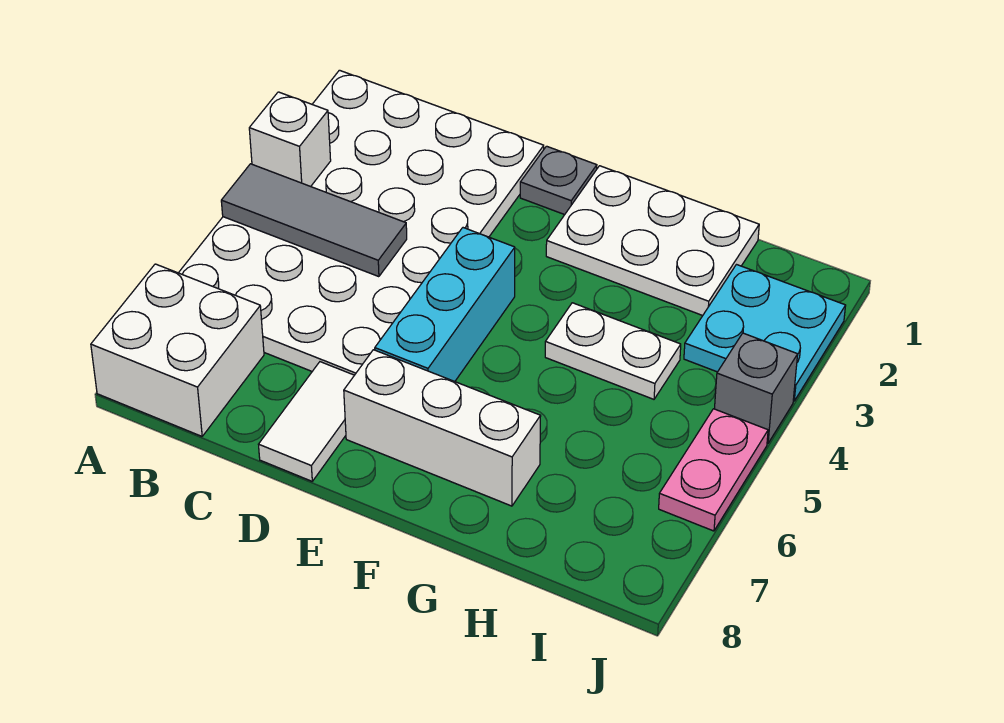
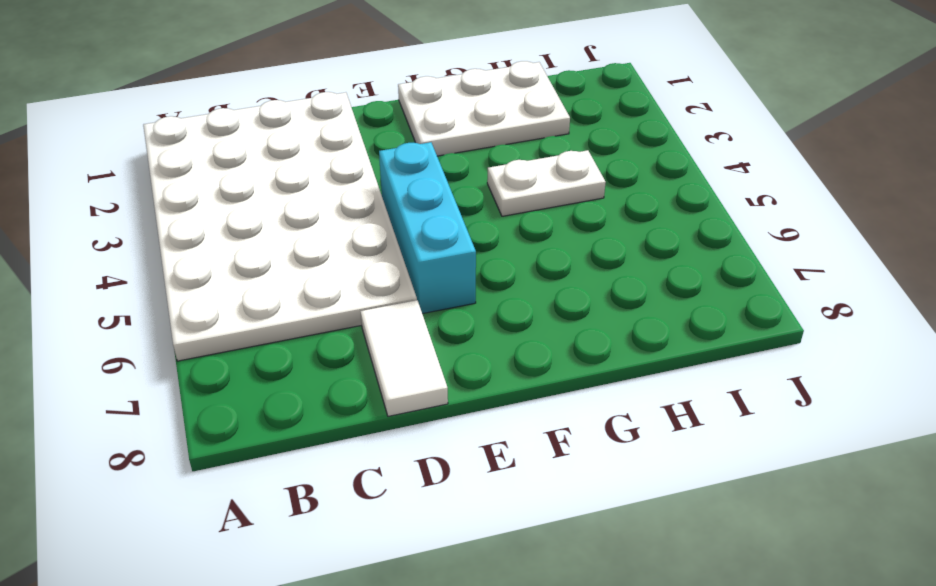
none -> white brick A7:B8 level 1
none -> grey plate E1 level 1
none -> white brick E7:G7 level 1

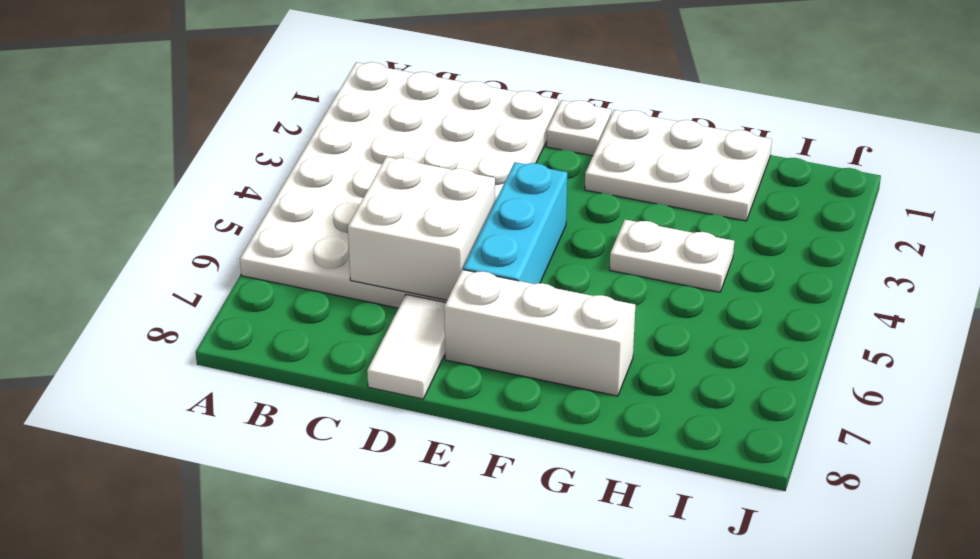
white brick C5:D6 level 2 -> white brick A7:B8 level 1
white plate E1 level 1 -> grey plate E1 level 1
none -> cyan plate I2:J3 level 1
none -> grey brick J4 level 1
none -> pink plate J5:J6 level 1

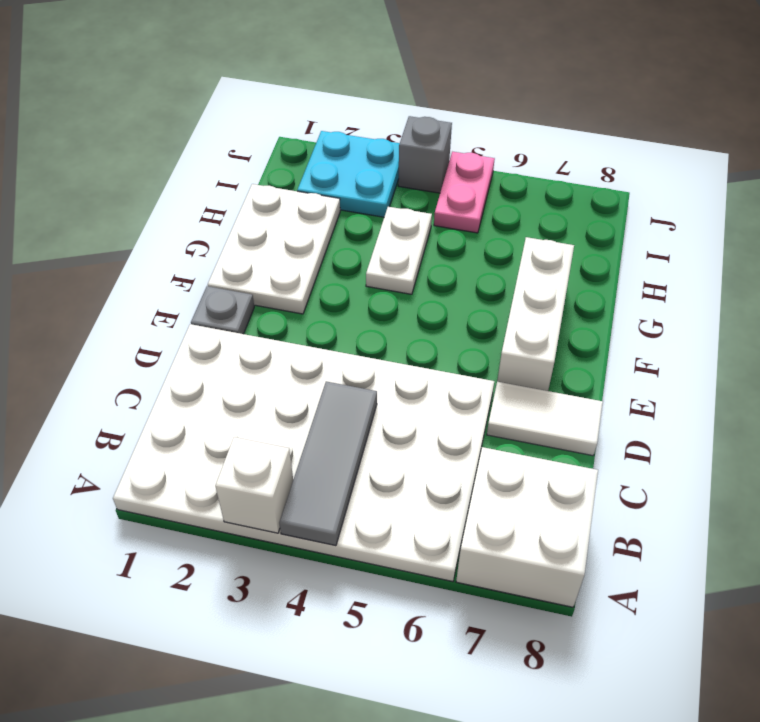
pink plate I5:J5 level 1 -> pink plate J5:J6 level 1
none -> cyan brick E4:E6 level 1

